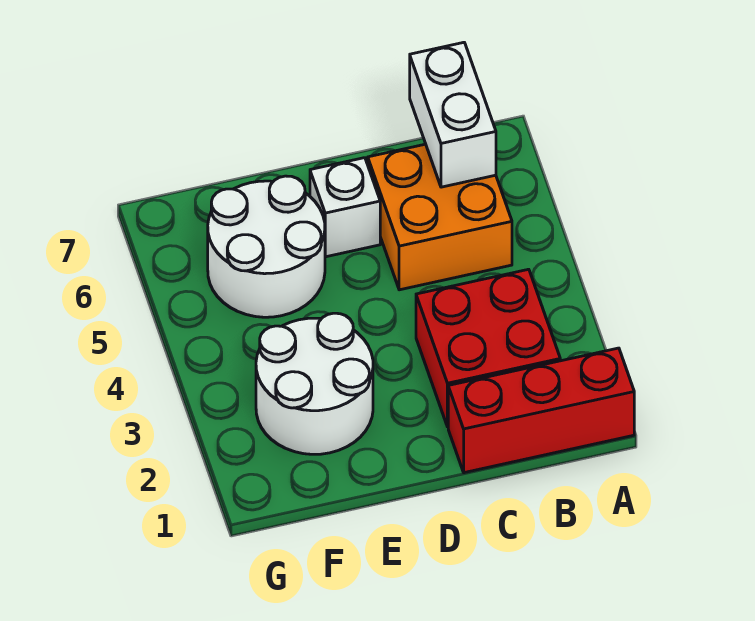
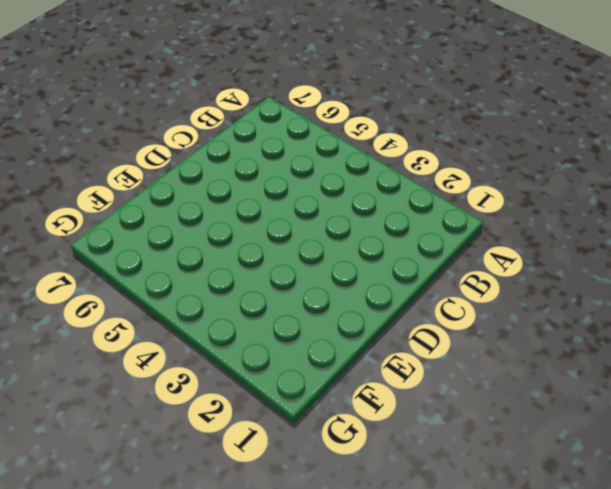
none -> red brick A1:C1 level 1
none -> red brick B2:C3 level 1

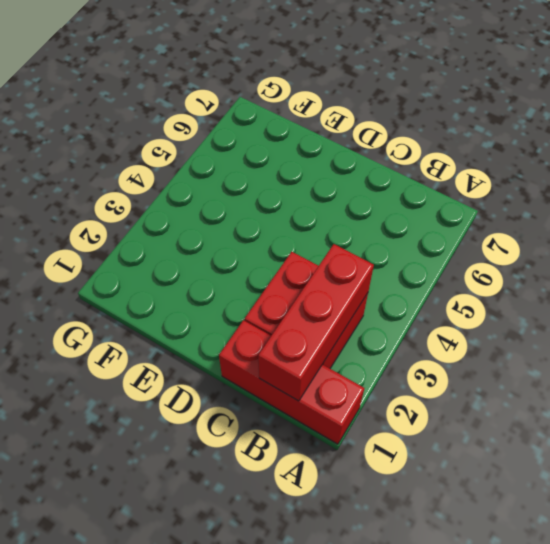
red brick B1:B3 level 2 -> none
none -> orange brick B5:C6 level 1
none -> white brick D6 level 1

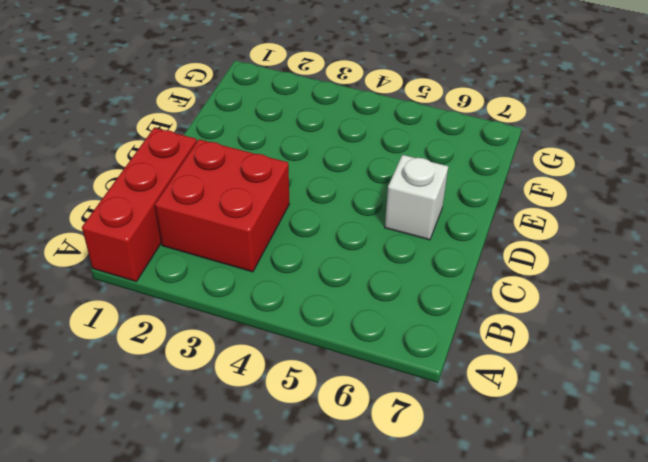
none -> orange brick B5:C6 level 1
none -> white round brick E2:F3 level 1

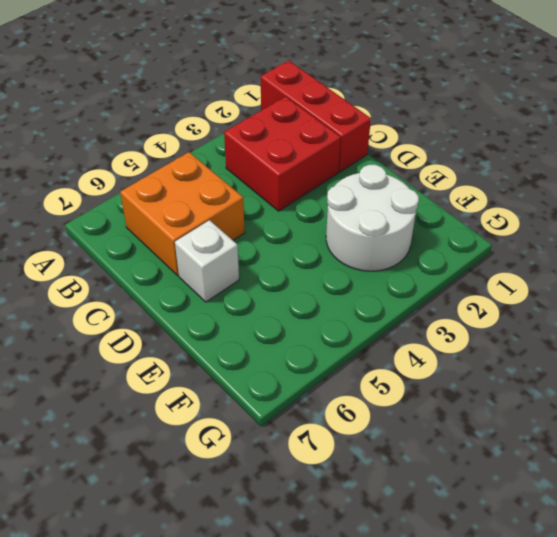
none -> white round brick E5:F6 level 1
none -> white brick B6:B7 level 2

